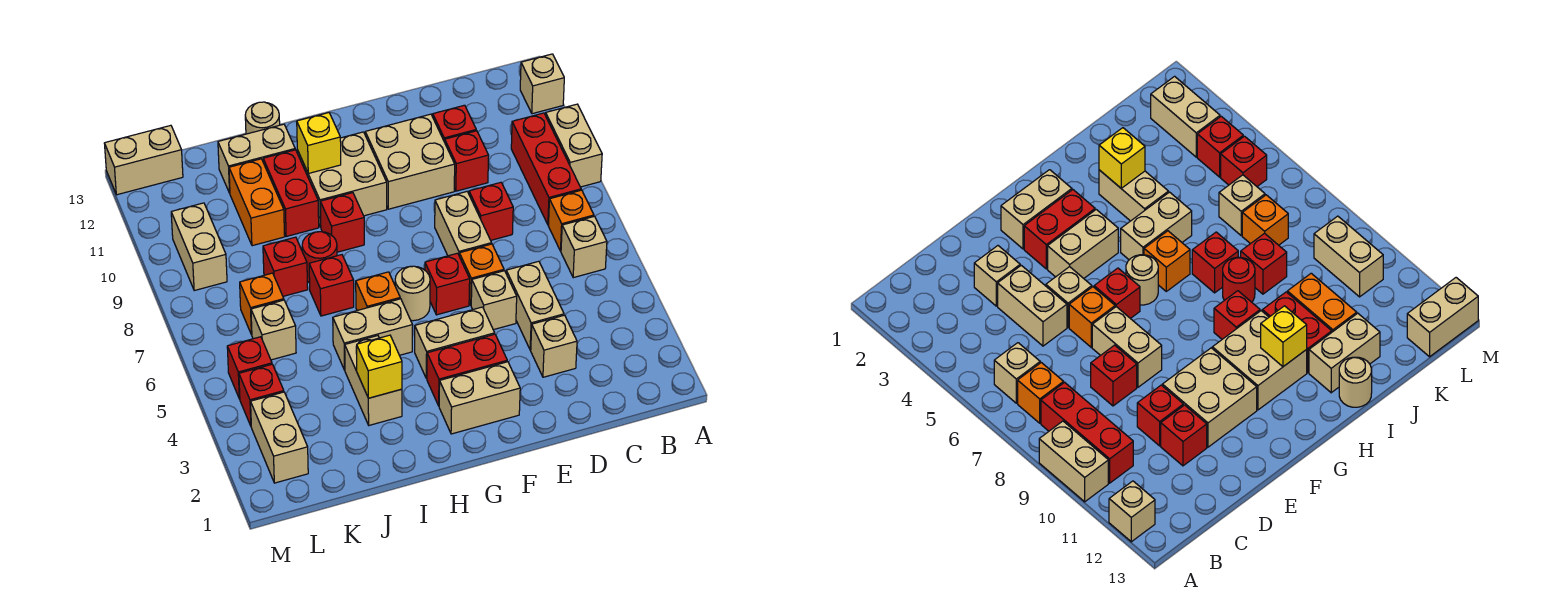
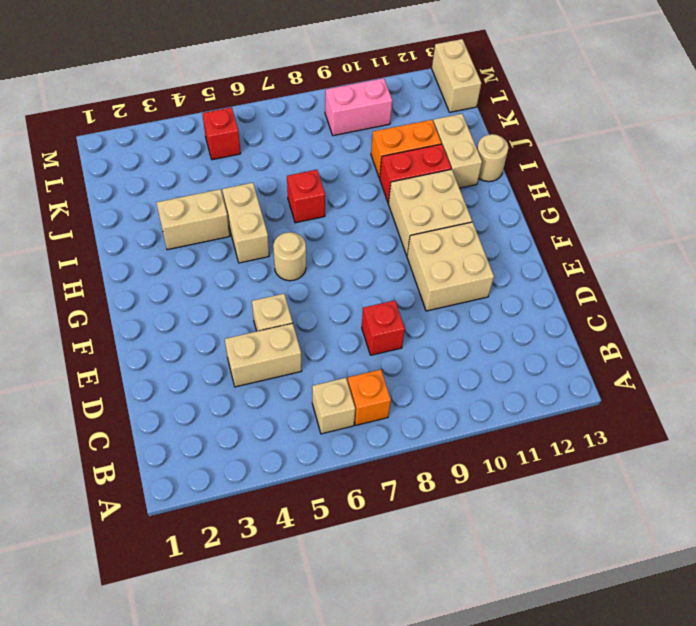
pink brick L9:L10 level 1 -> tan brick L9:L10 level 1
none -> tan brick A9:A10 level 1
none -> tan brick A12 level 1
none -> red brick B8:B10 level 1
none -> tan brick D3 level 1

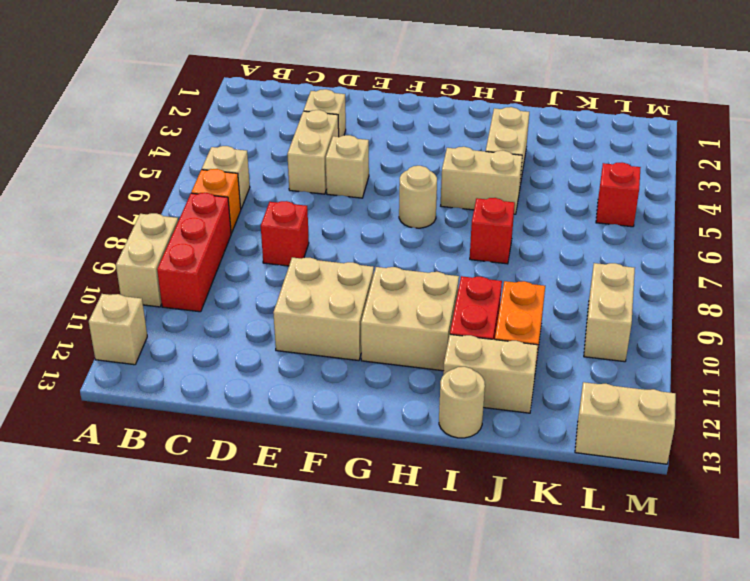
none -> red brick D10 level 1
none -> red brick D11 level 1
none -> orange brick E6 level 1
none -> tan brick E7:E8 level 1

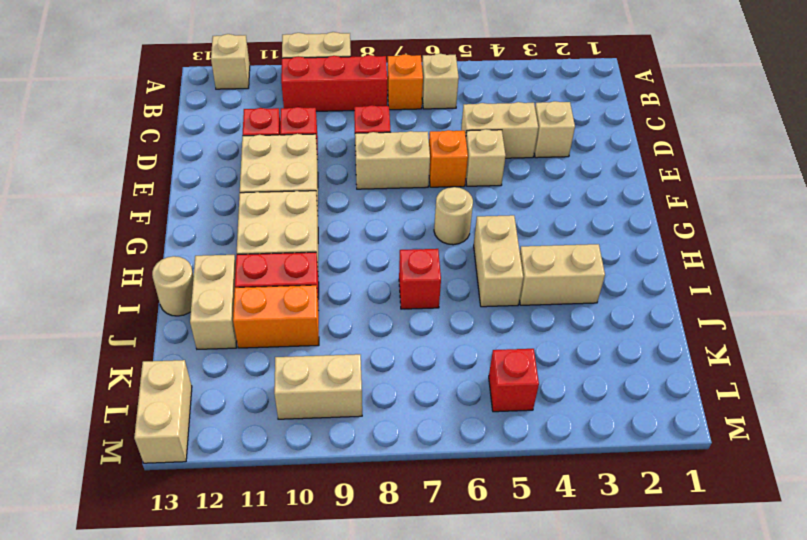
none -> tan brick F2:G2 level 1
none -> red brick F3:G3 level 1
none -> tan brick F4:G4 level 1
none -> red brick F6 level 1

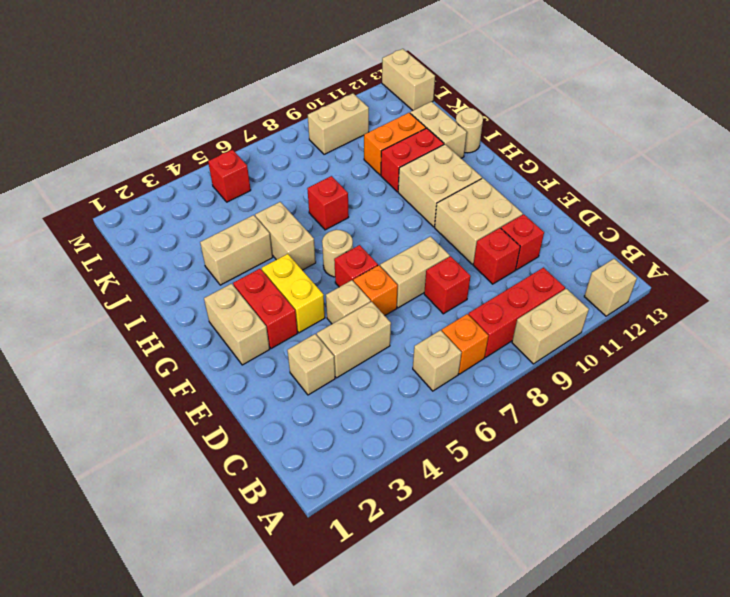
yellow brick F4:G4 level 1 -> tan brick F4:G4 level 1
none -> orange brick H6 level 1
none -> red brick H9 level 1
none -> red round brick I8 level 1
none -> red brick J8 level 1

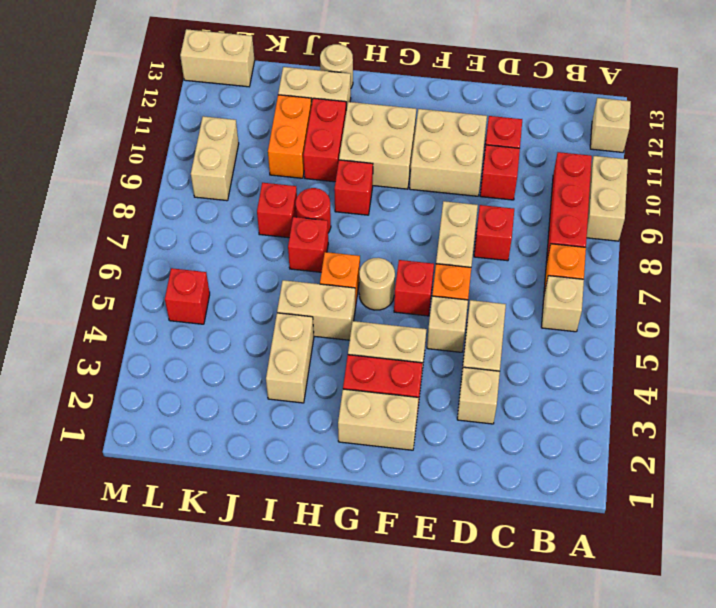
none -> tan brick K6 level 1
none -> orange brick K7 level 1
none -> tan brick L2:L3 level 1
none -> red brick L4 level 1

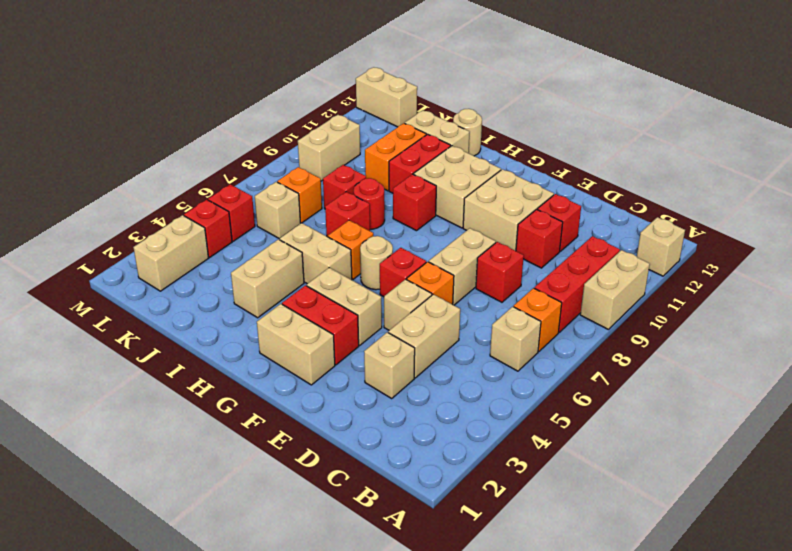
none -> yellow brick H11 level 2
none -> yellow brick I3 level 2

